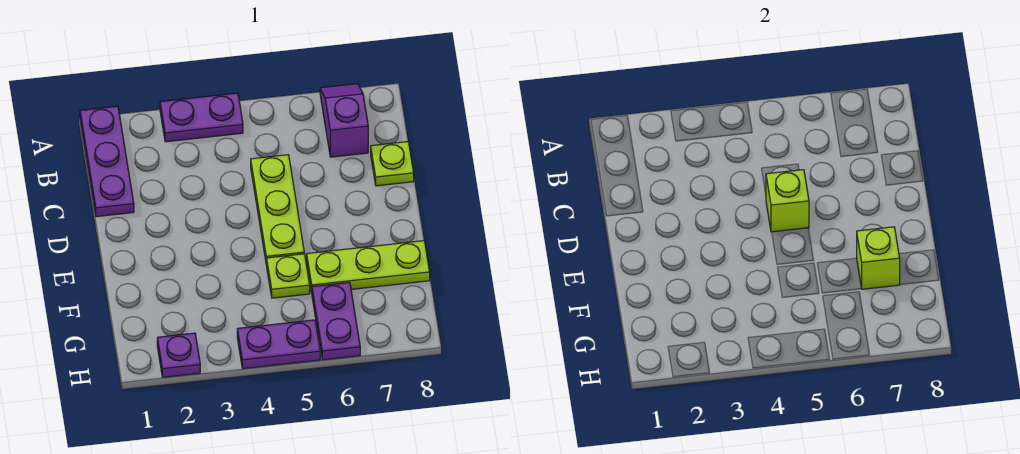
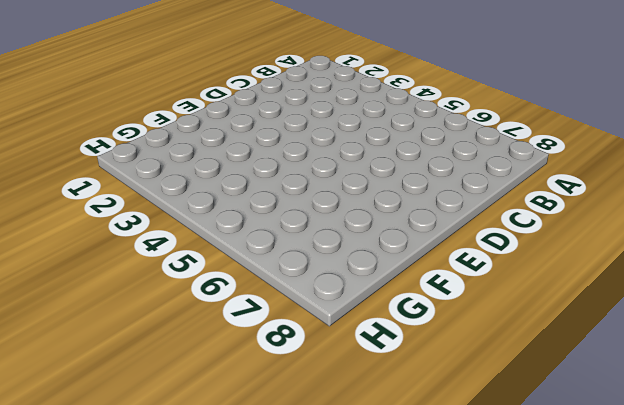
none -> purple plate A1:C1 level 1
none -> purple plate A3:A4 level 1
none -> purple slope A7:B7 level 1 top B

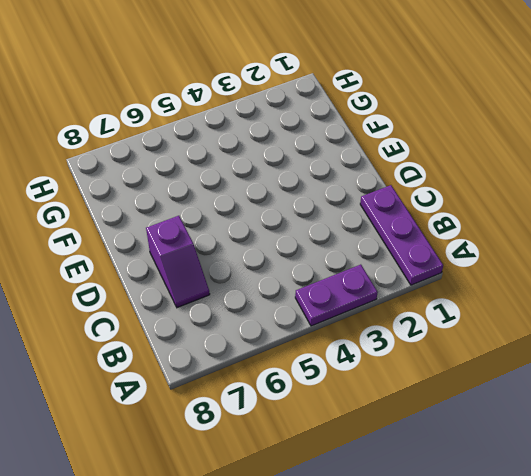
purple slope C7:D7 level 1 top D -> purple slope A7:B7 level 1 top B
none -> lime plate C5:E5 level 1
none -> lime plate C8 level 1
none -> lime plate F5 level 1

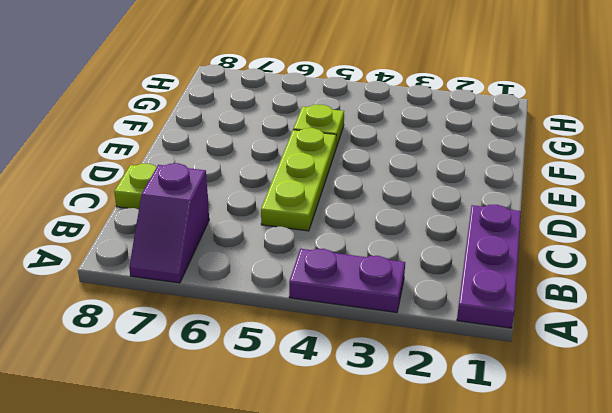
none -> lime plate F6:F8 level 1
none -> purple plate G6:H6 level 1
none -> purple plate H2 level 1

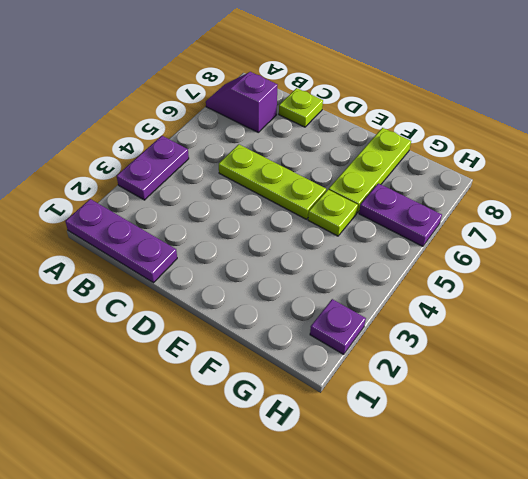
none -> purple plate H4:H5 level 1
none -> lime brick D5 level 2
none -> lime brick F7 level 2

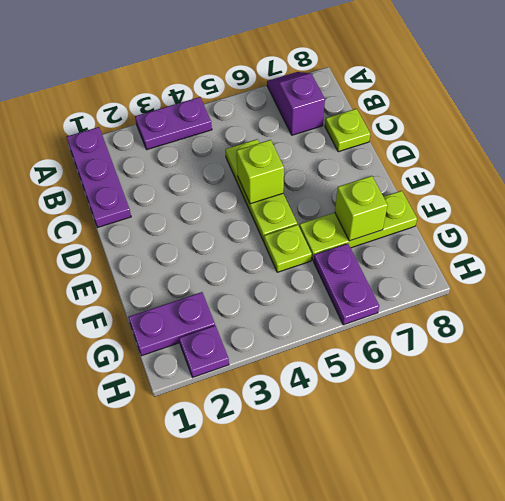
purple plate G1:G2 level 1 -> purple plate H4:H5 level 1

